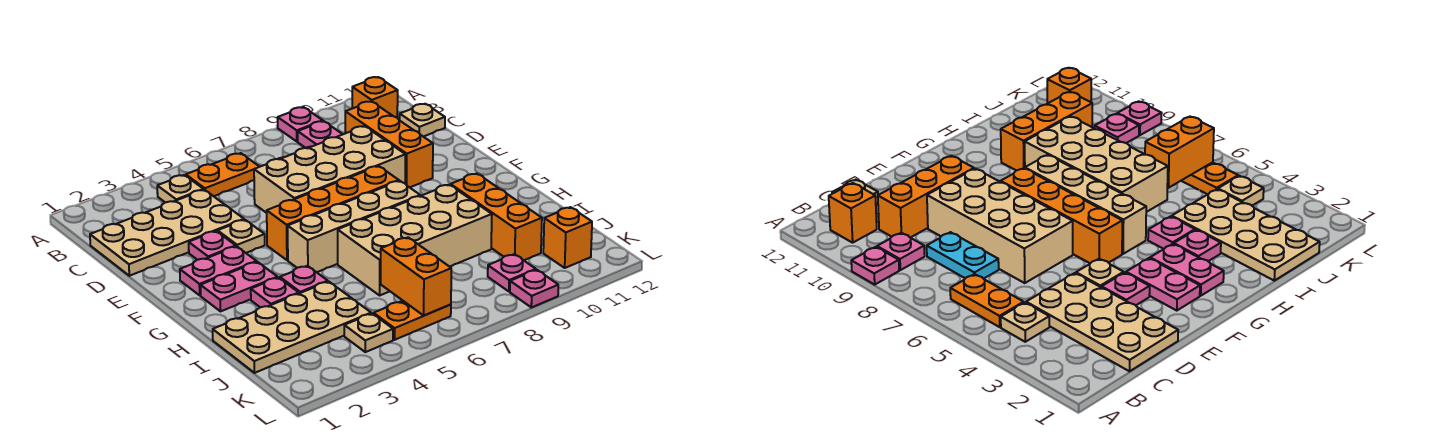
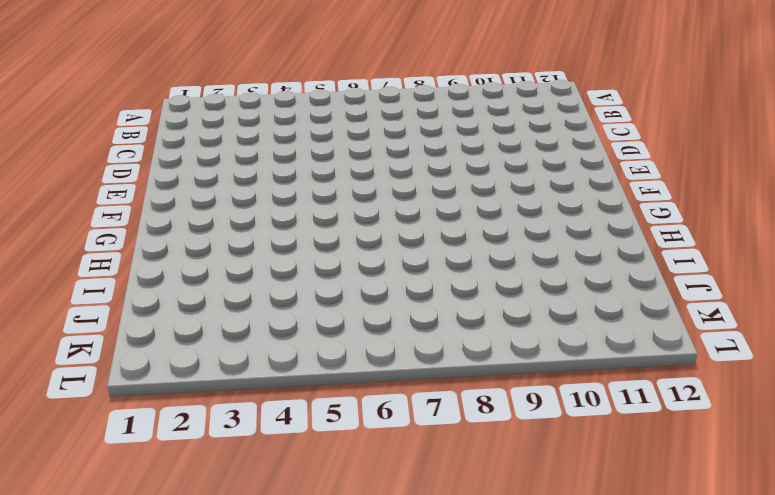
none -> pink plate A9 level 1
none -> tan plate B4 level 1
none -> orange plate B5:B6 level 1

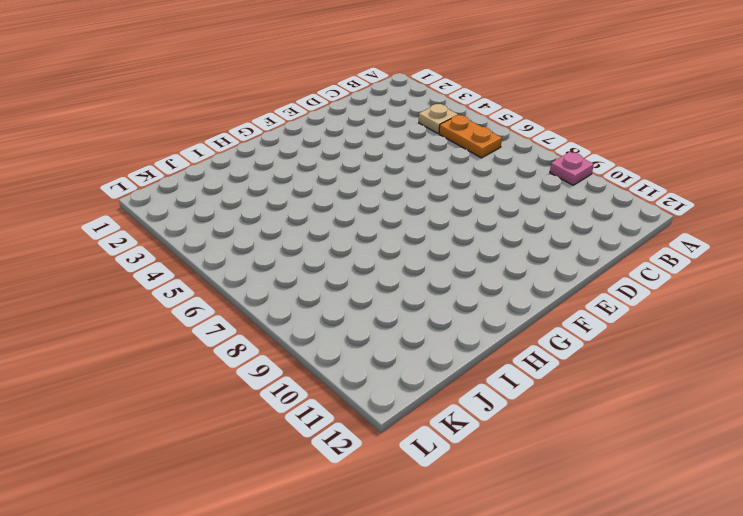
none -> pink plate B9 level 1
none -> orange brick B11 level 1
none -> tan plate C1:D4 level 1

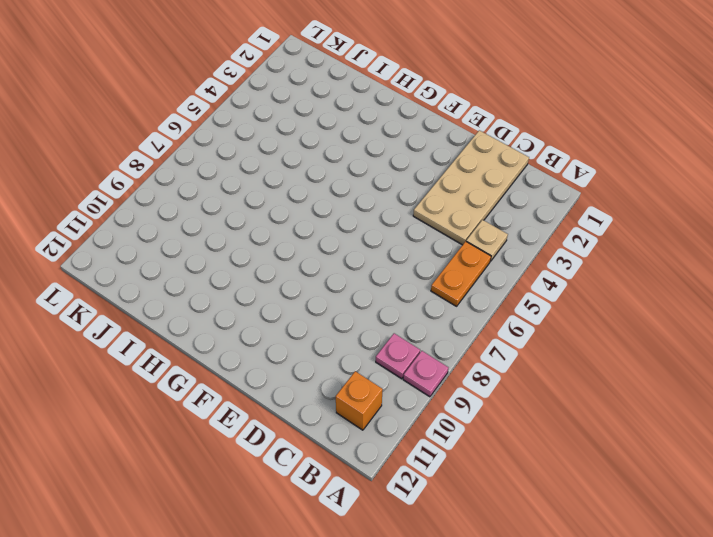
none -> cyan plate C7:C8 level 1
none -> orange brick C10:E10 level 1
none -> tan plate C12 level 1

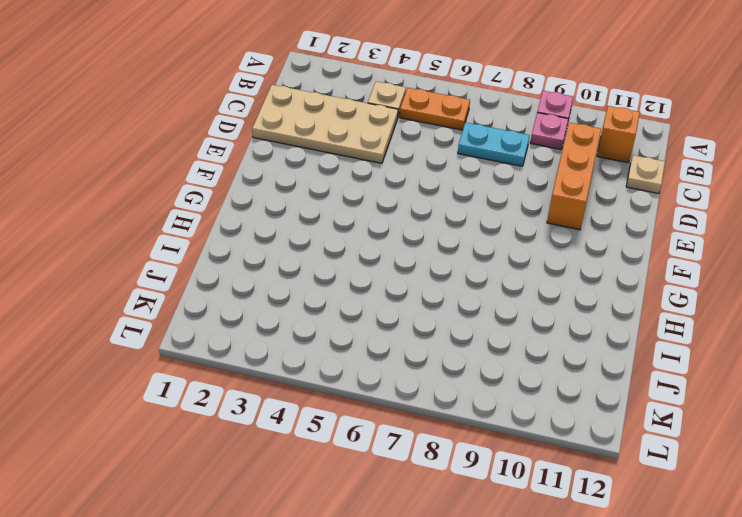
none -> tan brick D6:E9 level 1
none -> pink plate E3 level 1
none -> tan plate E4 level 1

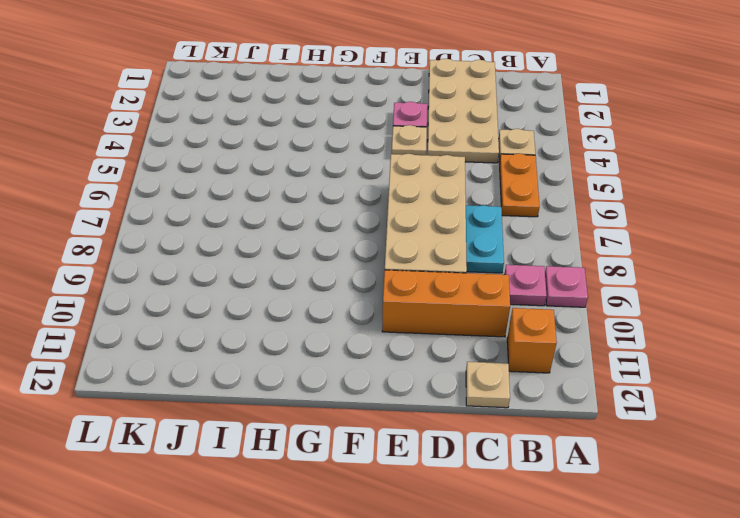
none -> pink plate F2:F3 level 1
none -> orange brick F5:F8 level 1
none -> pink plate G2:G3 level 1

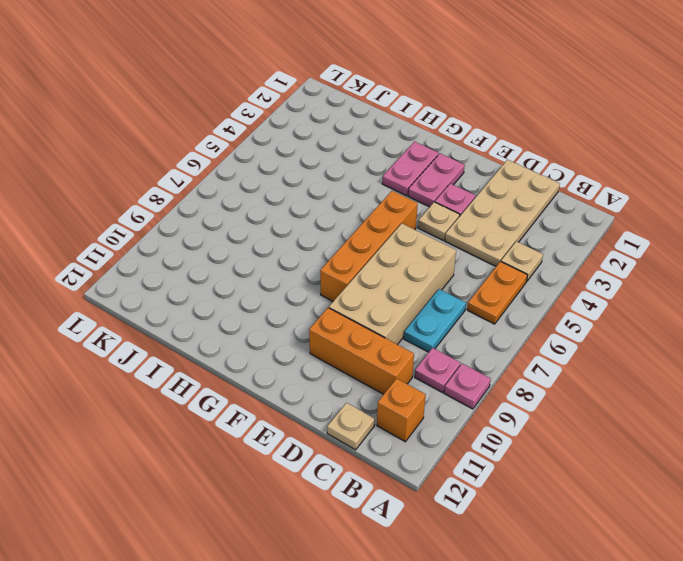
none -> tan brick G5:G8 level 1
none -> pink plate H3 level 1
none -> pink plate H4 level 1

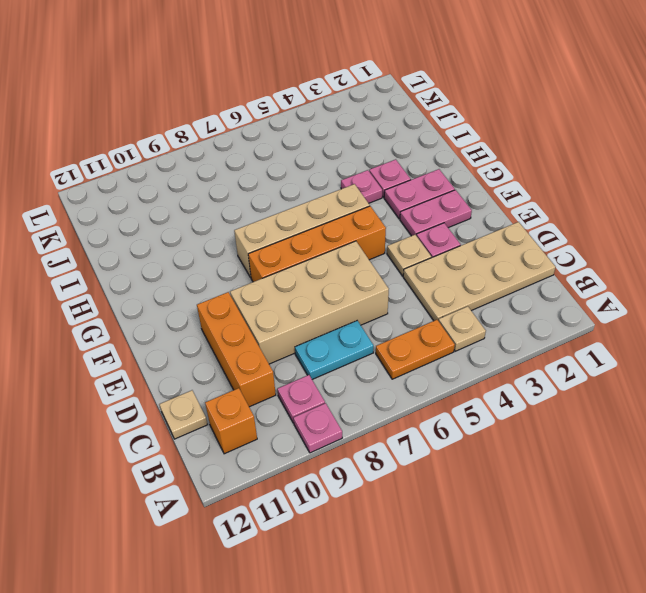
none -> tan brick H6:I9 level 1
none -> orange brick H10:J10 level 1
none -> tan plate I1:J4 level 1

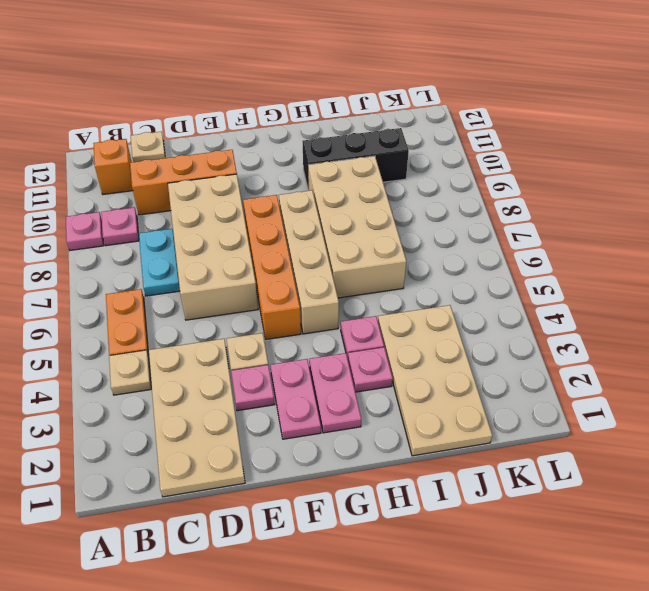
black brick H10:J10 level 1 -> orange brick H10:J10 level 1
none -> tan plate K4 level 1
none -> orange plate K5:K6 level 1
none -> pink plate K9 level 1

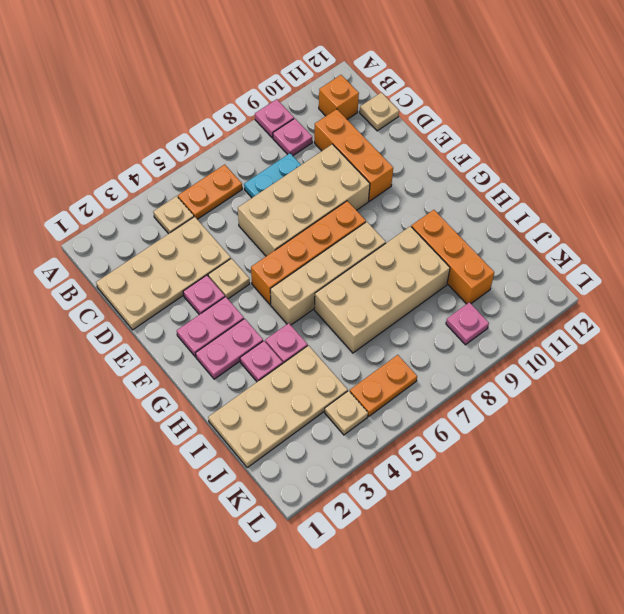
none -> orange brick K11 level 1
none -> pink plate L9 level 1
none -> orange brick J6:K6 level 2

